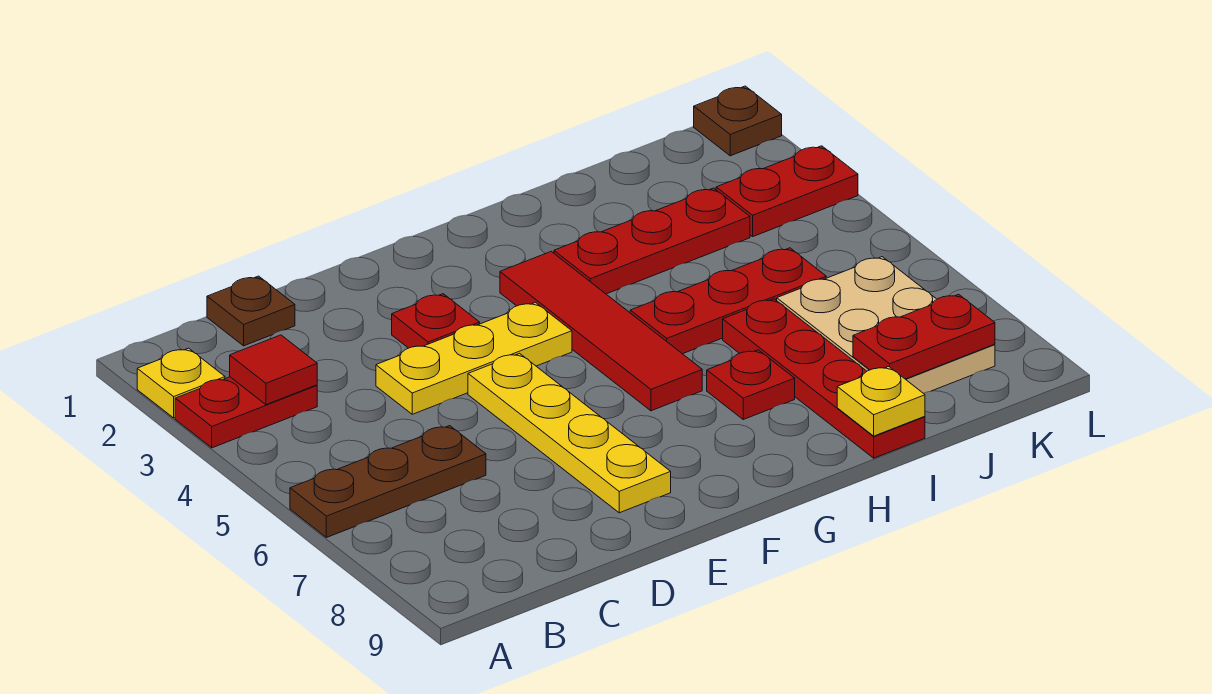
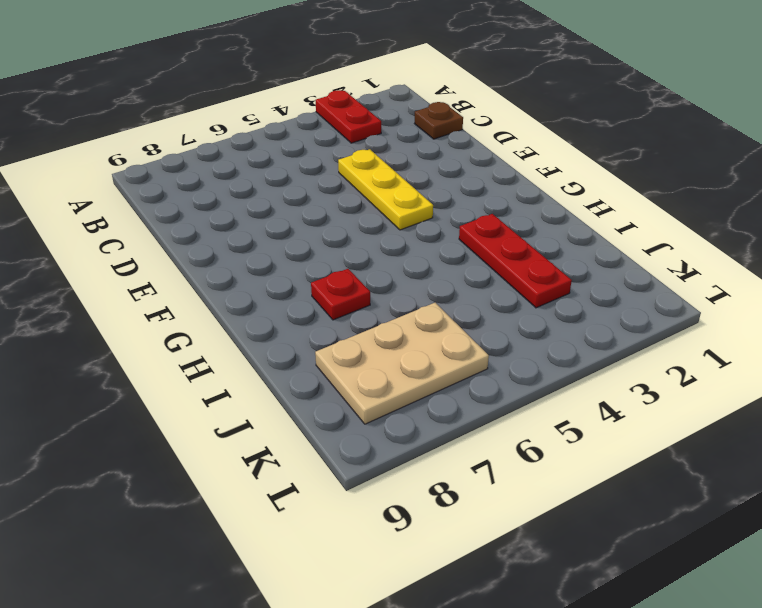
none -> yellow plate A2 level 1
none -> brown plate A6:C6 level 1
none -> red plate E3 level 1

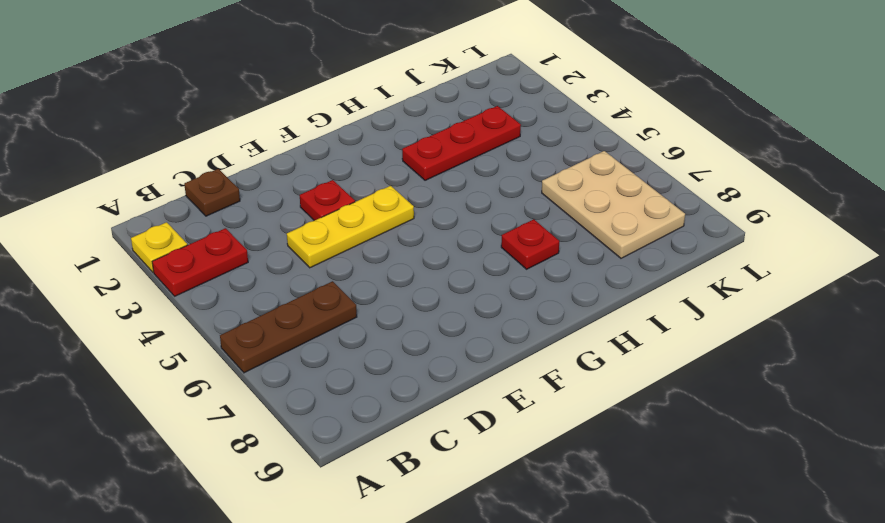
none -> yellow plate E5:E8 level 1
none -> red tile G3:G6 level 1
none -> red plate H5:J5 level 1

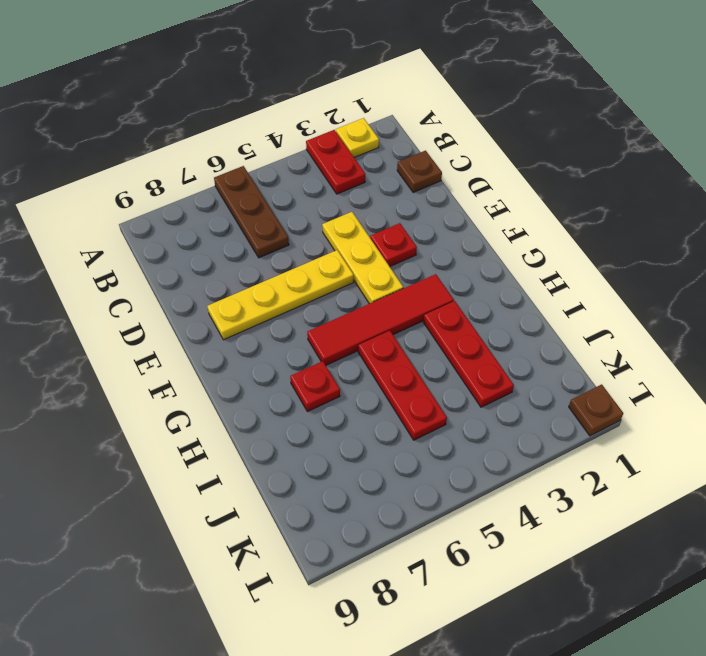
none -> red plate I6:I9 level 1
none -> tan plate J6:K8 level 1
none -> red plate K3:L3 level 1

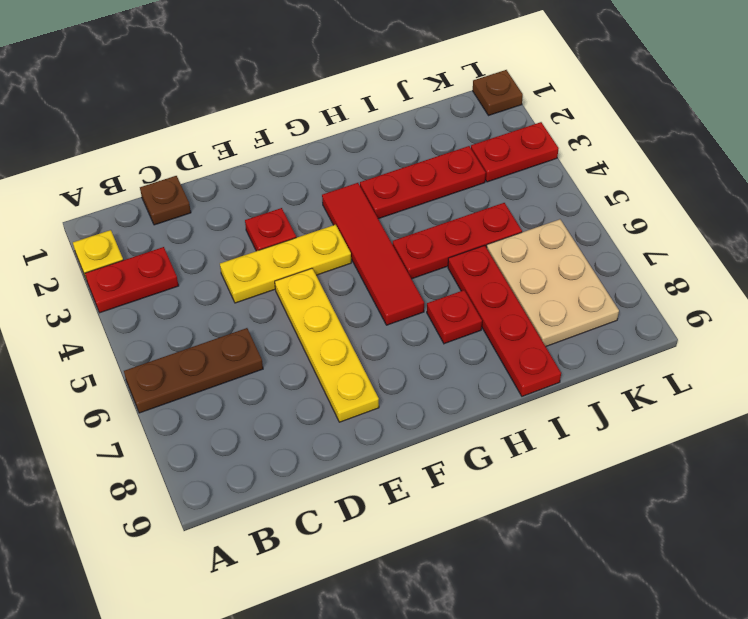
none -> red tile B3 level 2
none -> yellow plate I9 level 2
none -> red plate J8:K8 level 2

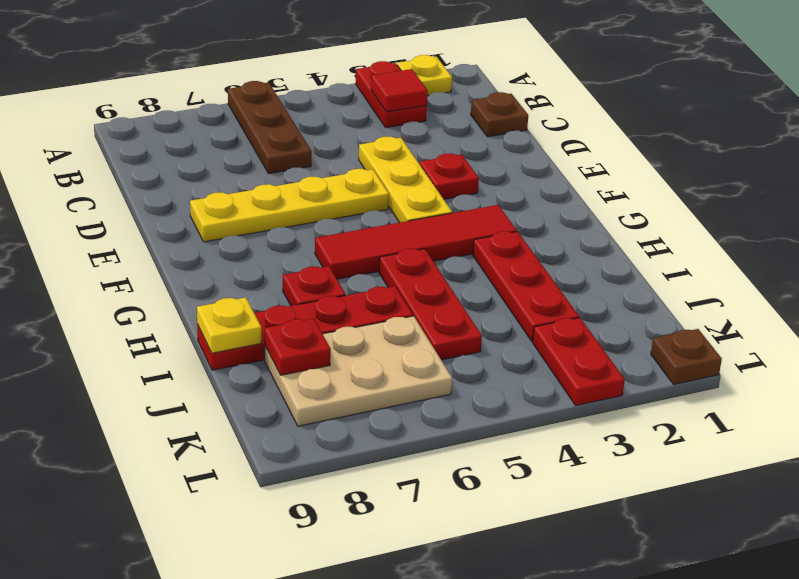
red plate J8 level 2 -> red plate J8:K8 level 2

